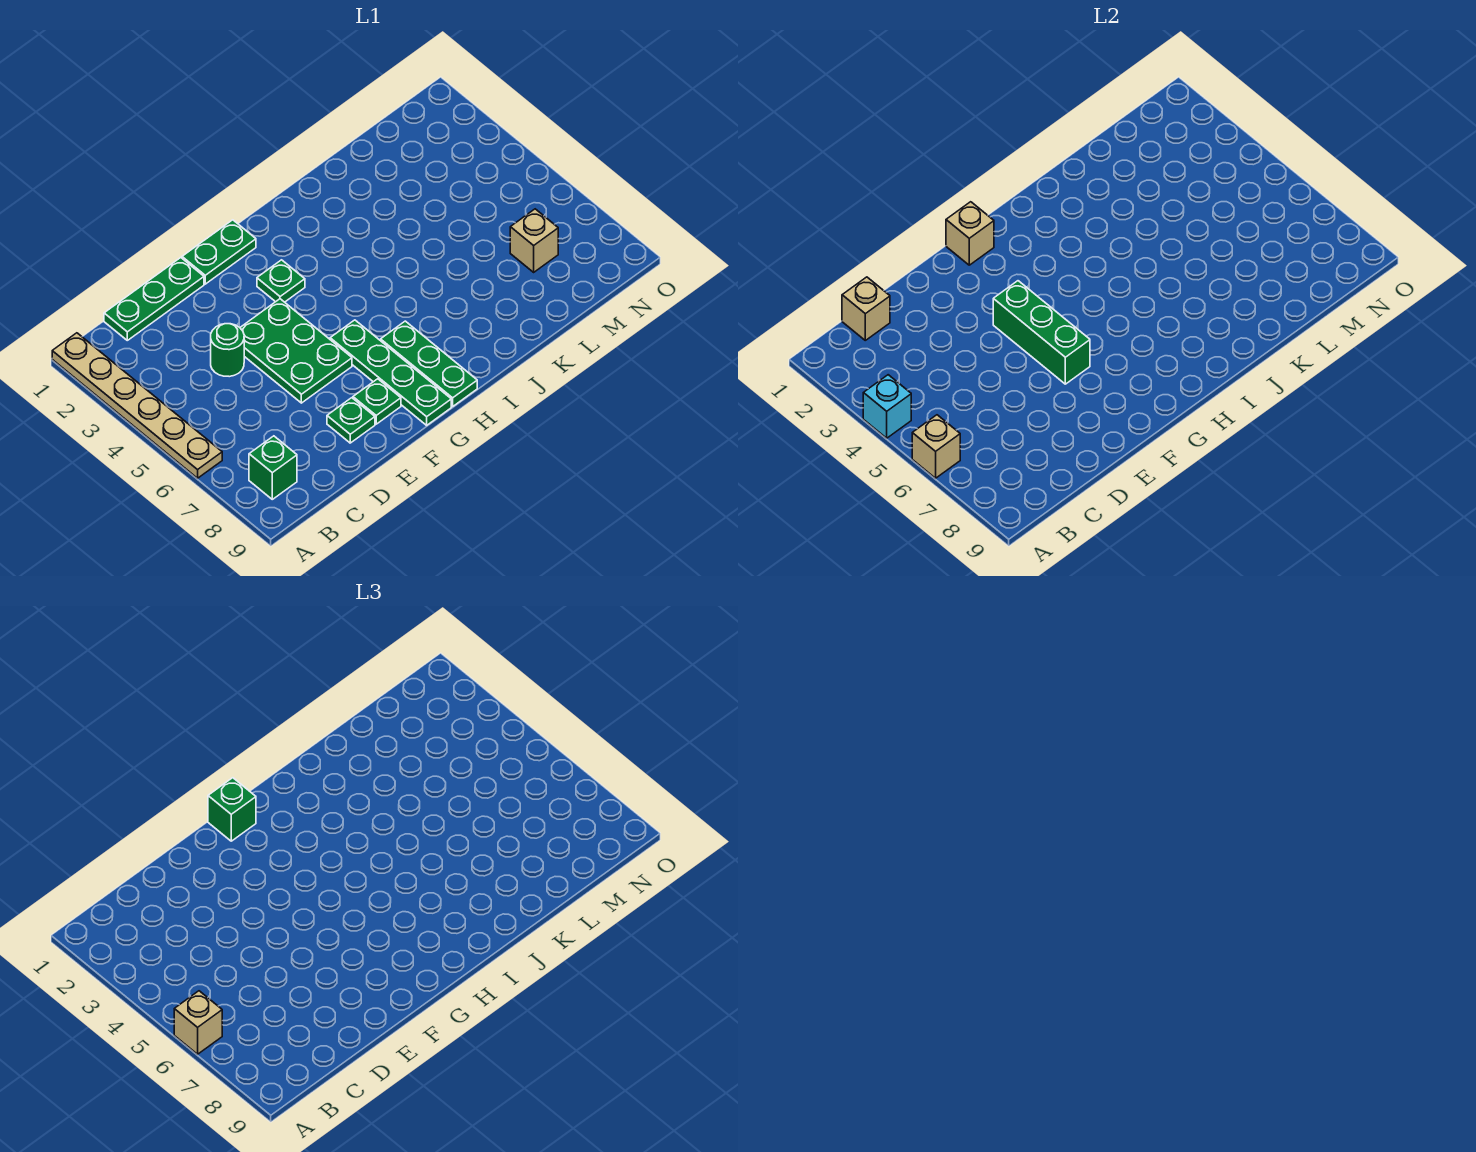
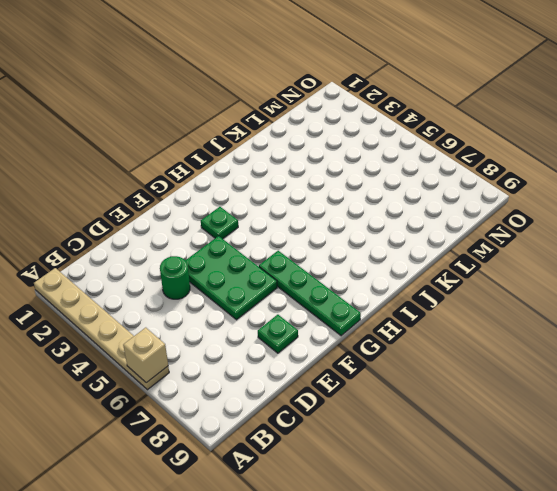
none -> green brick B8 level 1
none -> green plate C1:E1 level 1
none -> green plate F1:G1 level 1

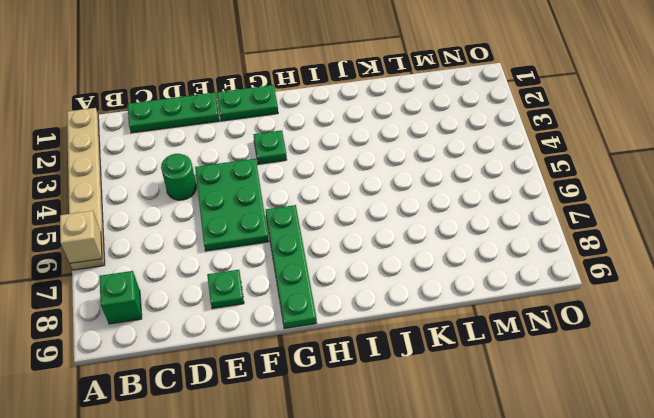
none -> green plate F8 level 1
none -> green plate H7:H9 level 1
none -> tan brick M7 level 1

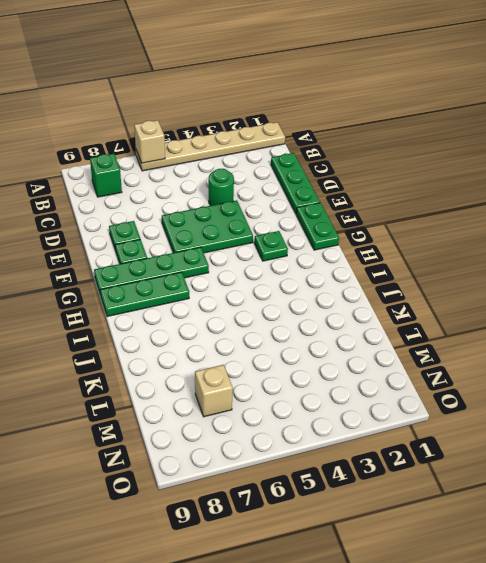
none -> cyan brick A4 level 2
none -> tan brick C1 level 2
none -> green brick F4:F6 level 2

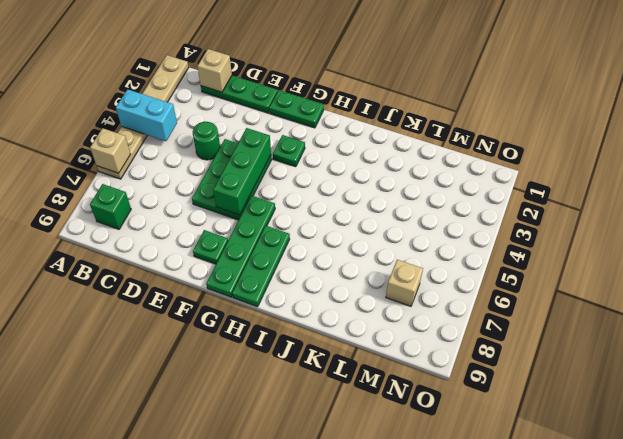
cyan brick A4:B4 level 2 -> cyan brick A4 level 2
none -> green plate E8 level 1
none -> tan brick G1 level 2
none -> tan brick A6 level 3

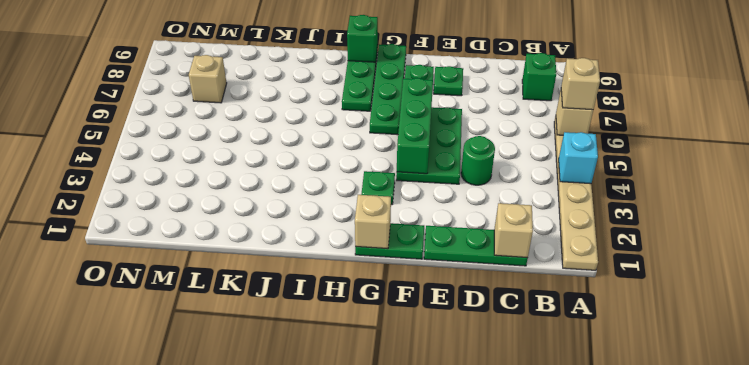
green brick H9 level 2 -> green brick G1 level 3

